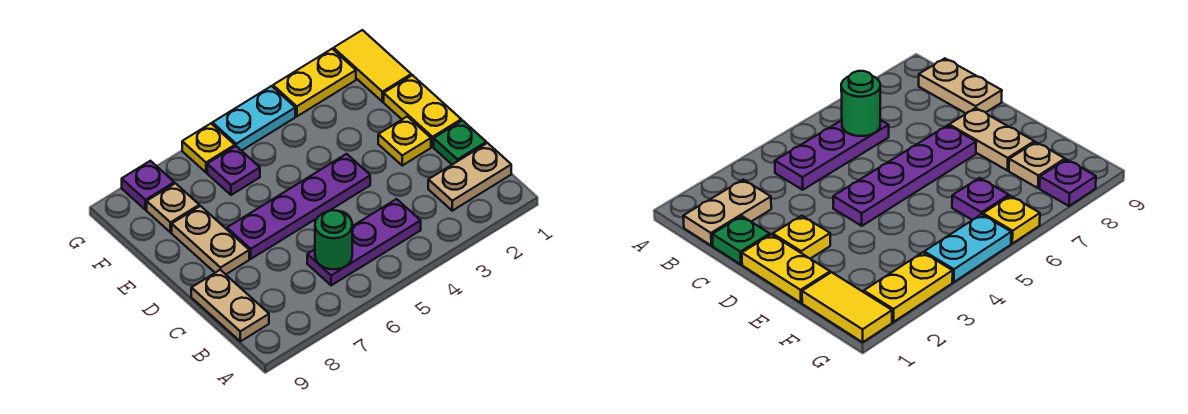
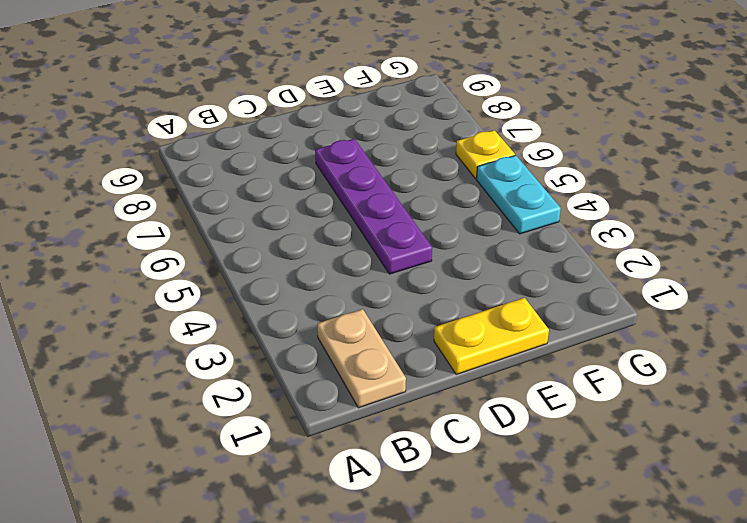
none -> purple plate B4:B6 level 1
none -> tan plate B9:C9 level 1
none -> green plate C1 level 1

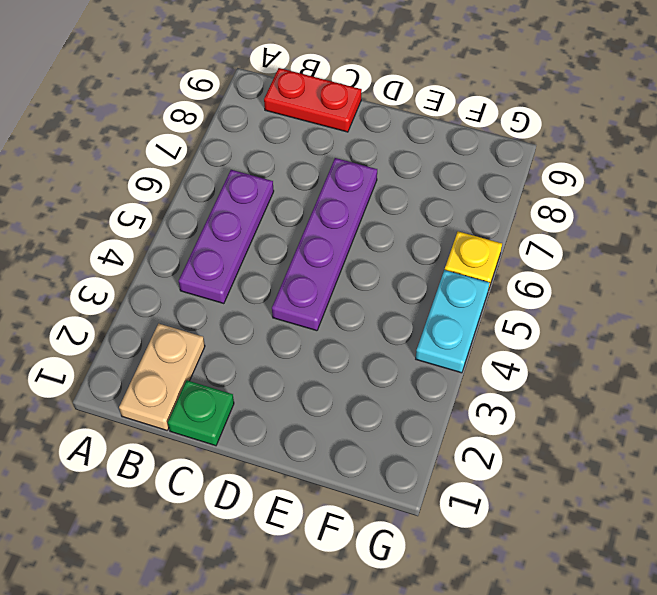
red plate B9:C9 level 1 -> tan plate B9:C9 level 1
none -> yellow plate D1:E1 level 1
none -> yellow plate D2 level 1
none -> tan plate D8:E8 level 1

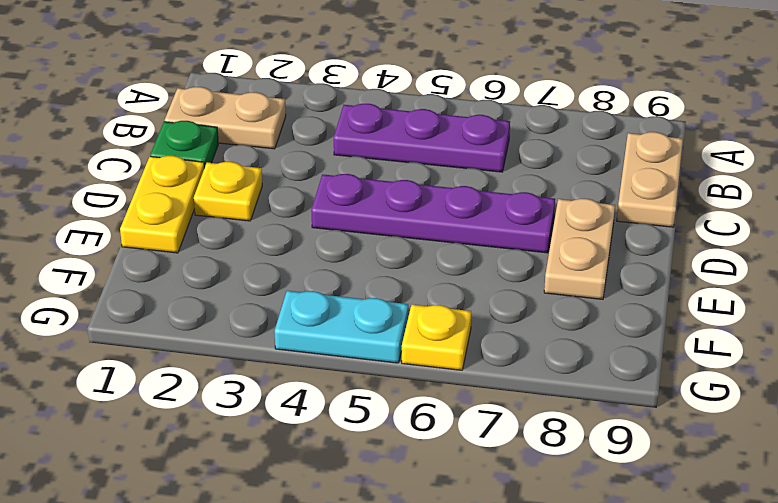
none -> yellow tile F1:G1 level 1
none -> purple plate F6 level 1
none -> tan plate F8 level 1

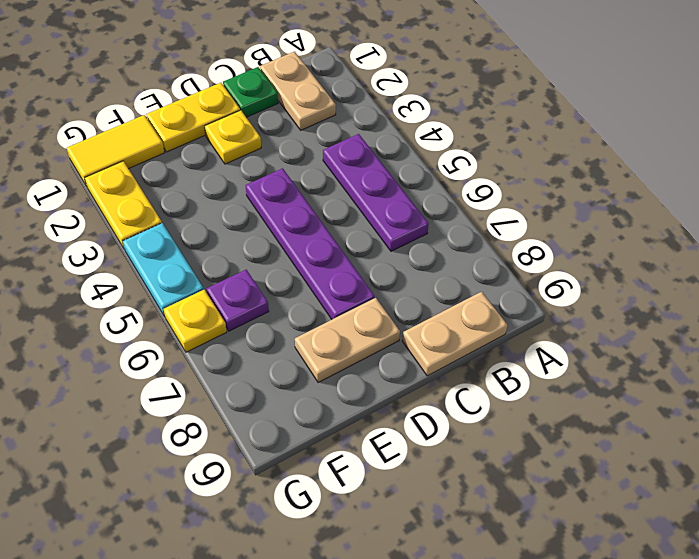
none -> tan plate F8 level 1
none -> purple plate G8 level 1
none -> green round brick B6 level 2

